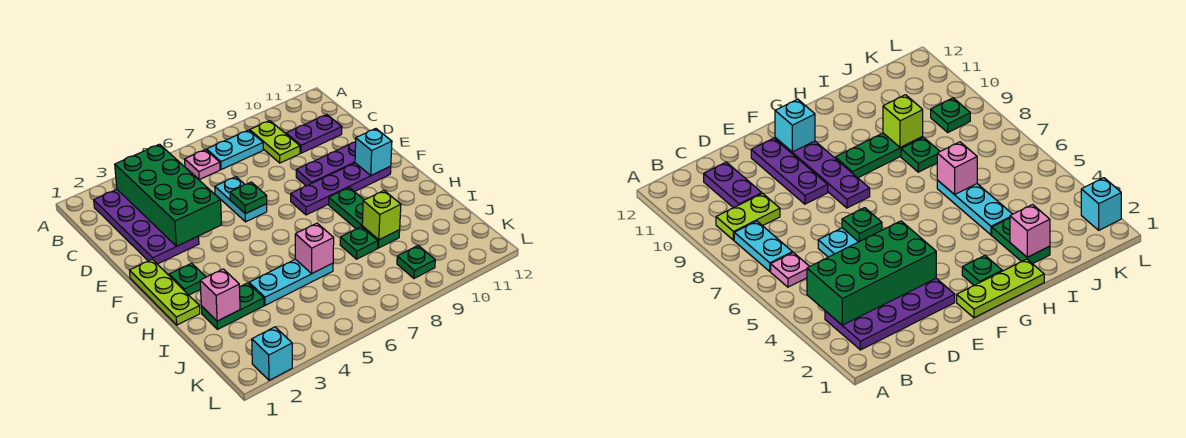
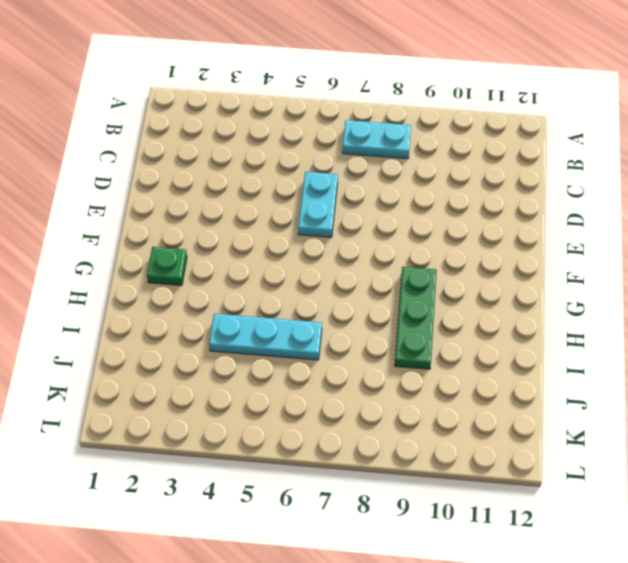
none -> purple plate B2:E3 level 1
none -> pink plate B6 level 1
none -> lime plate B9:C9 level 1

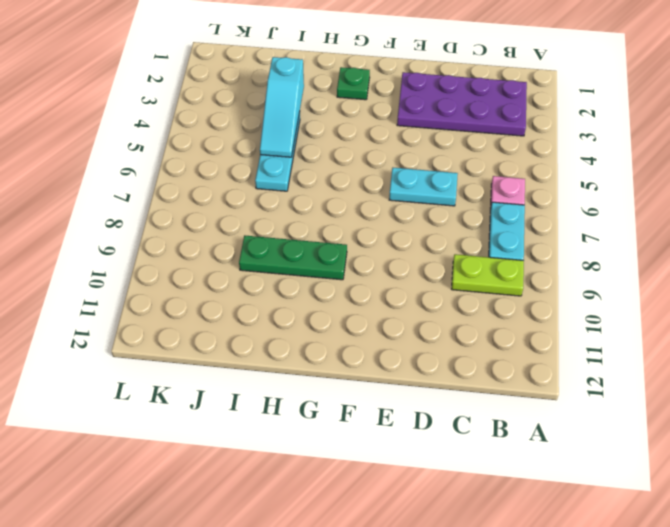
cyan slope I3:I5 level 2 top 3 -> none
none -> purple plate C10:C11 level 1
none -> purple plate E9:E11 level 1
none -> lime plate F1:H1 level 1

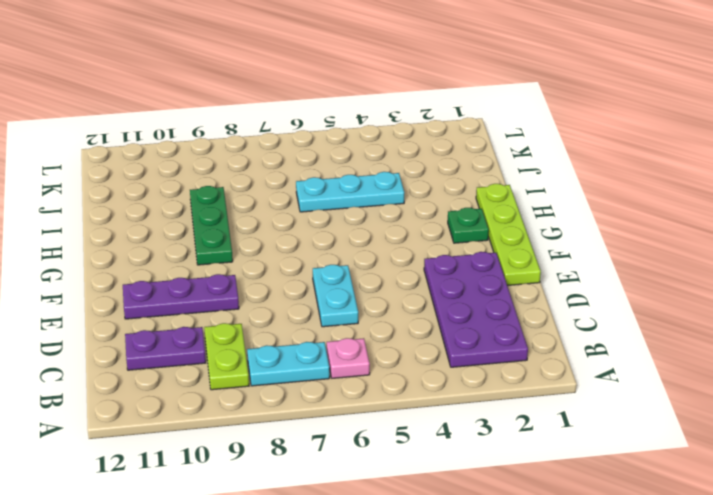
lime plate E1:H1 level 1 -> lime plate F1:H1 level 1
none -> purple plate F8:F11 level 1
none -> green plate I2:I3 level 1
none -> green plate I8 level 1

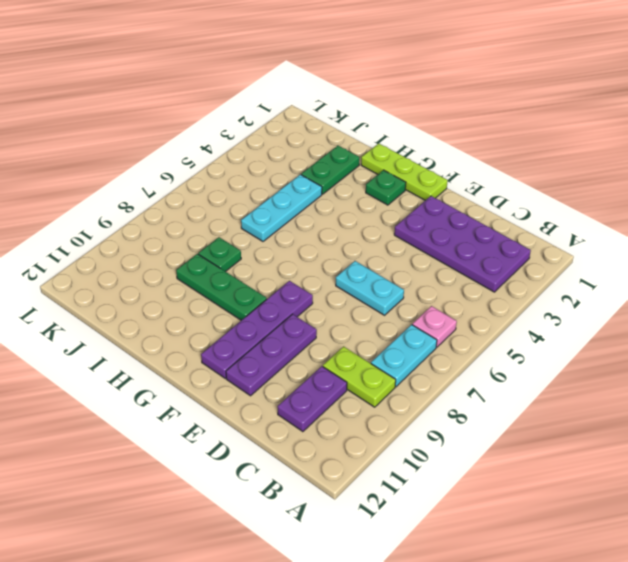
none -> green plate K9 level 1
none -> cyan brick L2 level 1
none -> green brick B3:E4 level 2

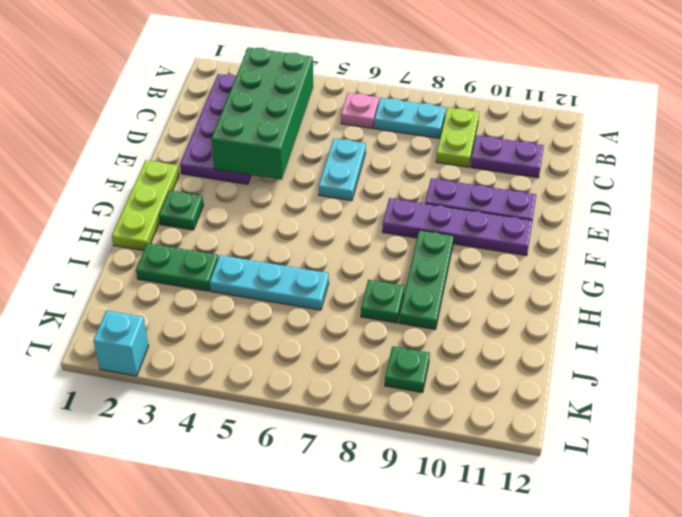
none -> green plate E6 level 2
none -> cyan brick F11 level 2
none -> pink brick I2 level 2

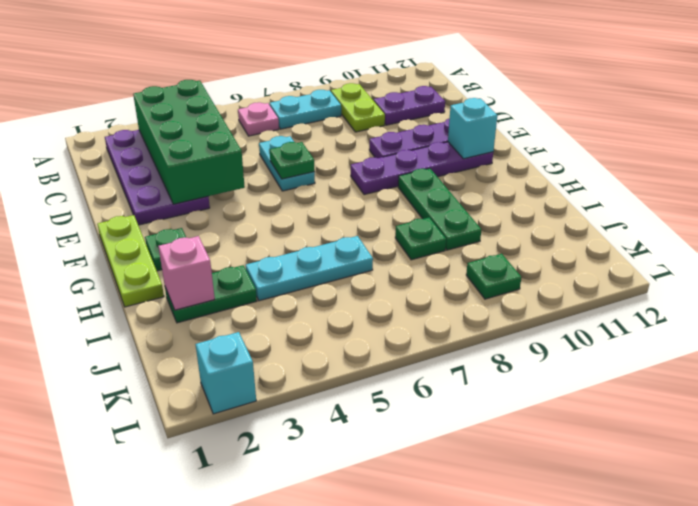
none -> pink brick I6 level 2
none -> lime brick I9 level 2

